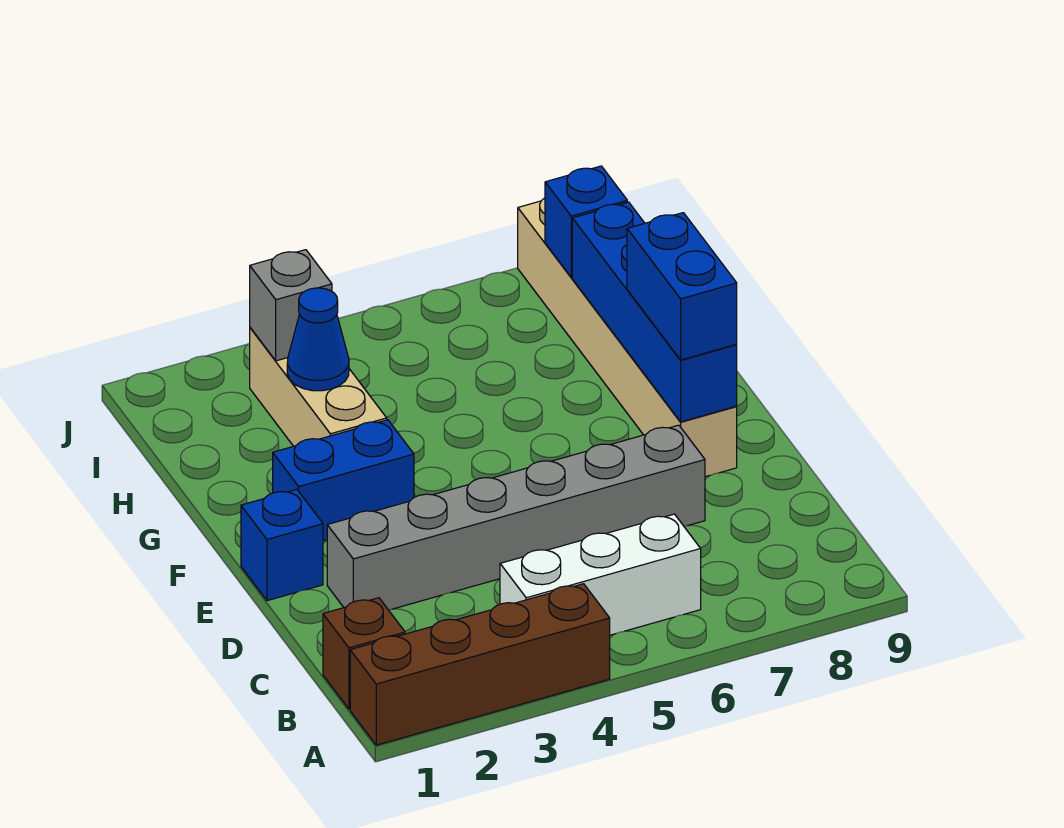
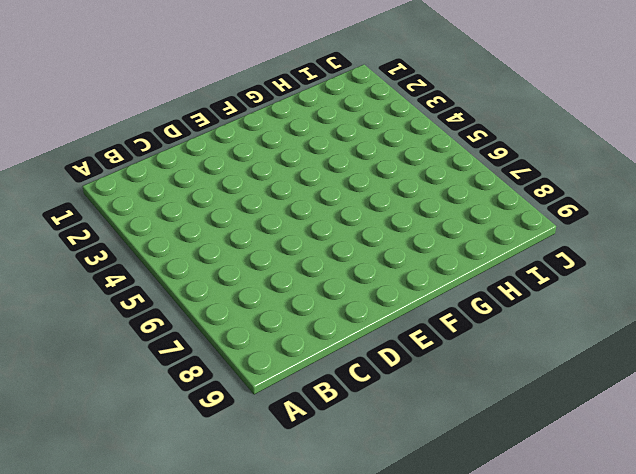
none -> brown brick A1:A4 level 1
none -> brown brick B1 level 1
none -> white brick B4:B6 level 1

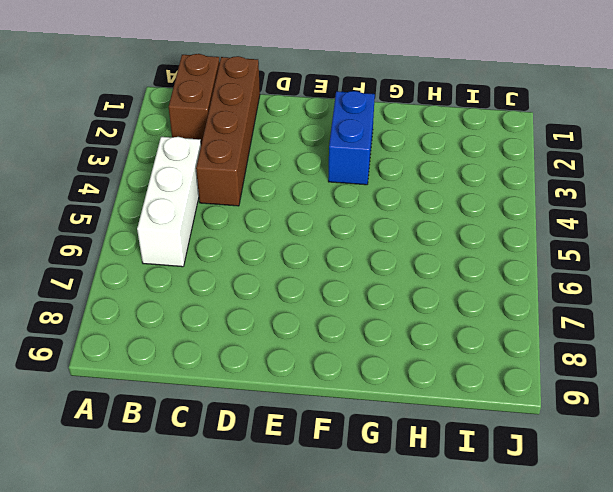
brown brick B1:B2 level 1 -> brown brick B1 level 1
brown brick C1:C4 level 1 -> brown brick A1:A4 level 1
none -> grey brick D2:D7 level 1
none -> blue brick E1 level 1
none -> tan brick E8:J8 level 1

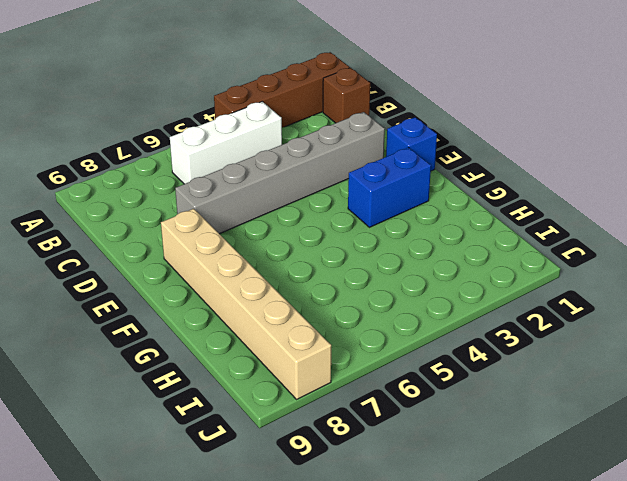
none -> tan brick G3:I3 level 1
none -> blue brick E8:H8 level 2
none -> blue cone H3 level 2

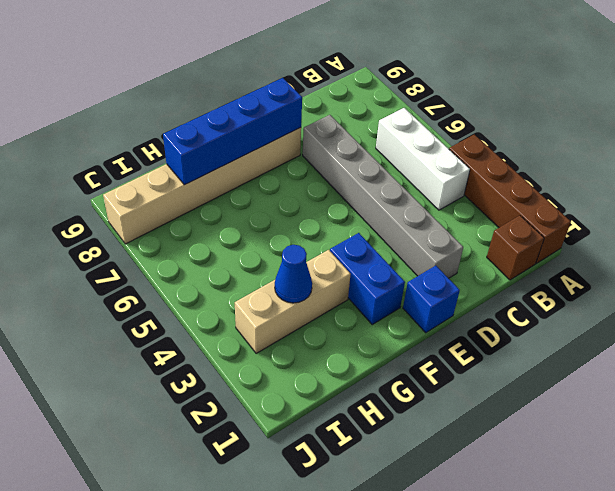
none -> grey brick I3 level 2
none -> blue brick I8 level 2
none -> blue brick E8:F8 level 3

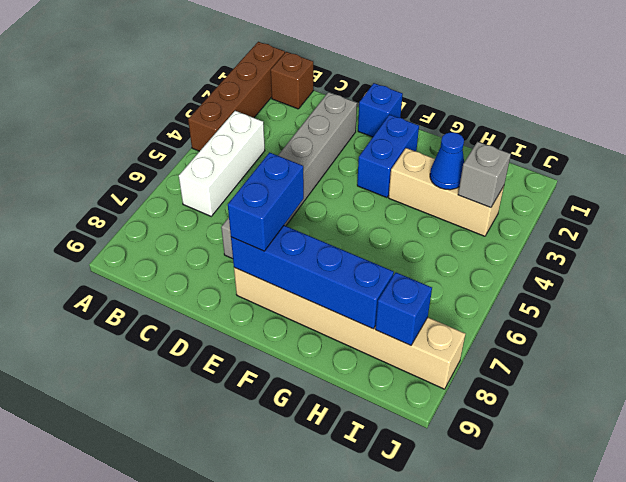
blue brick E7:E8 level 3 -> blue brick E8:F8 level 3

